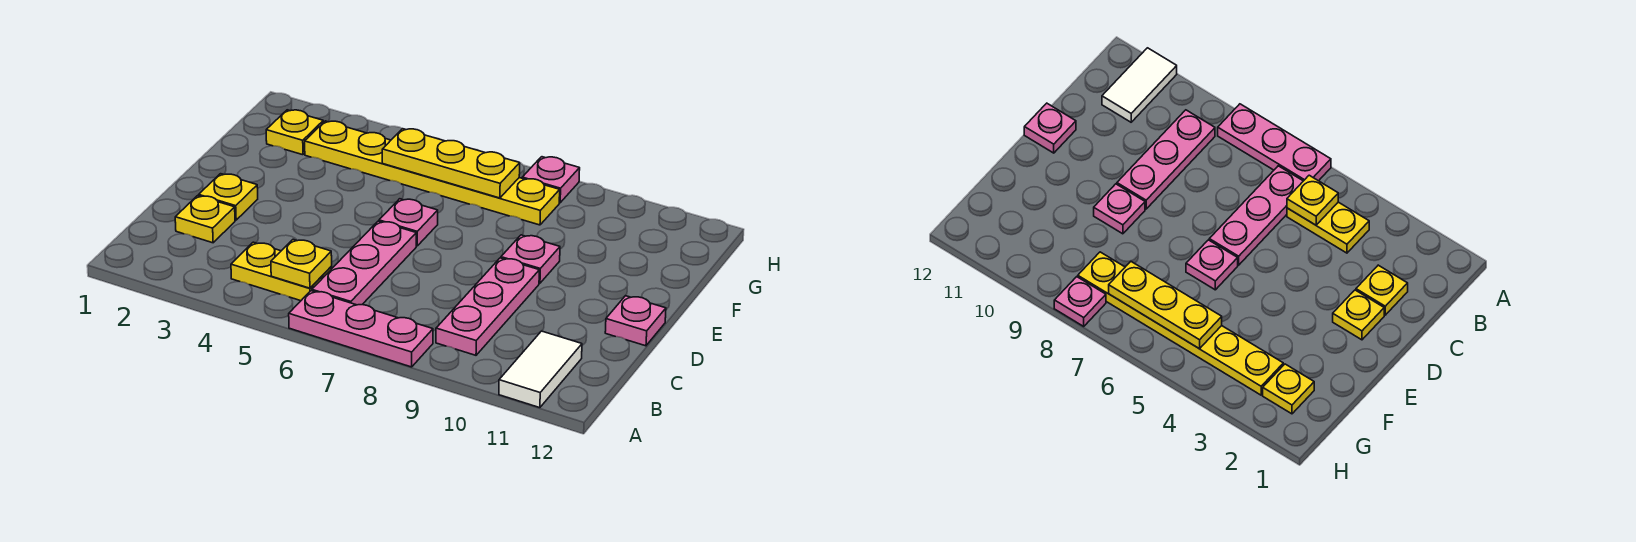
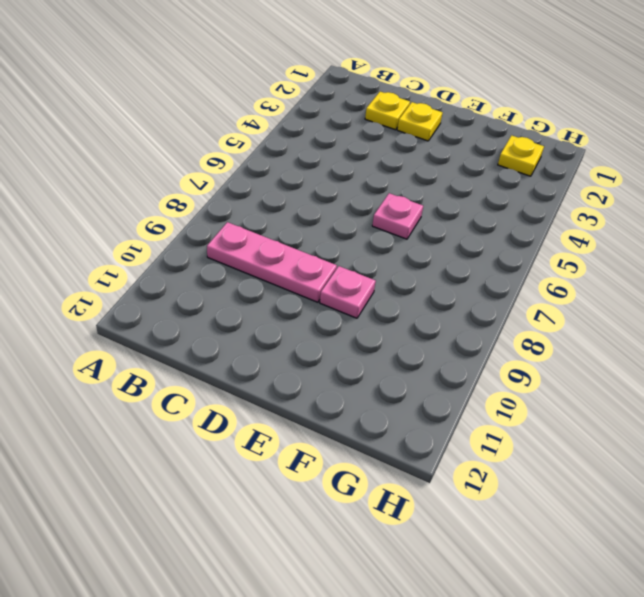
none -> pink plate A6:A8 level 1
none -> white tile A11:B11 level 1
none -> yellow plate B4:B5 level 1

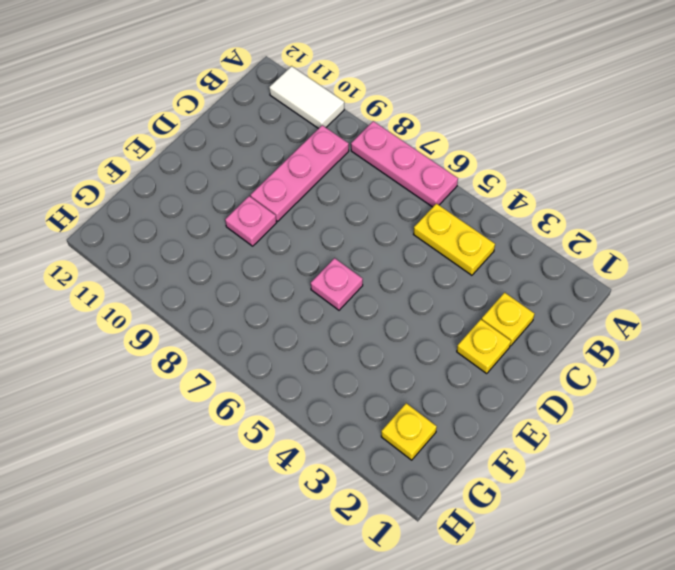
white tile A10:A11 level 1 -> white tile A11:B11 level 1
none -> pink plate B6:D6 level 1
none -> pink plate D12 level 1
none -> yellow plate G3:G8 level 1

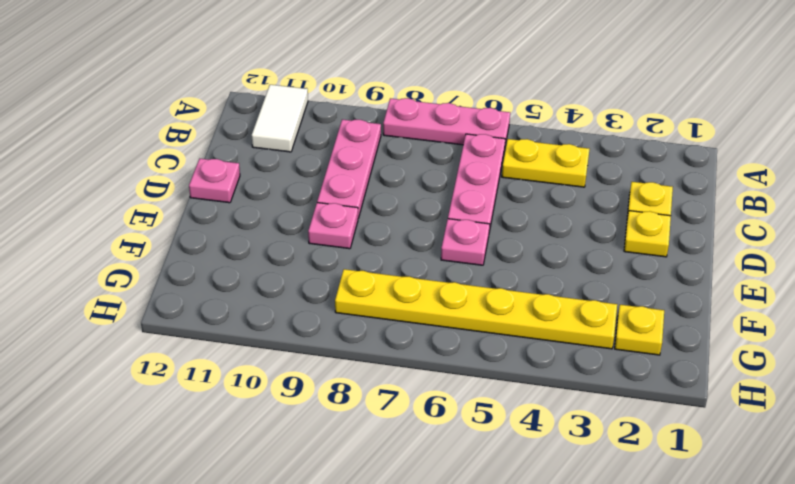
none -> pink plate H8 level 1
none -> yellow plate B5 level 2
none -> yellow plate G5:G7 level 2

